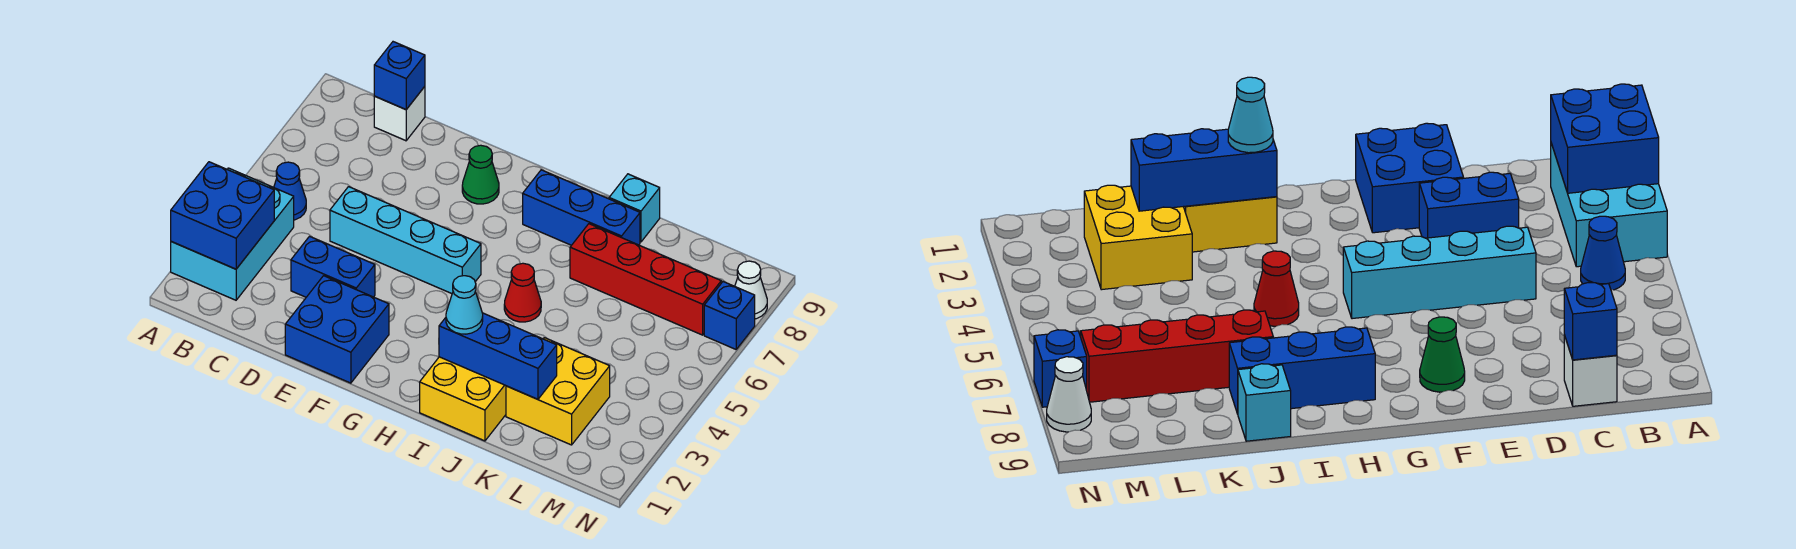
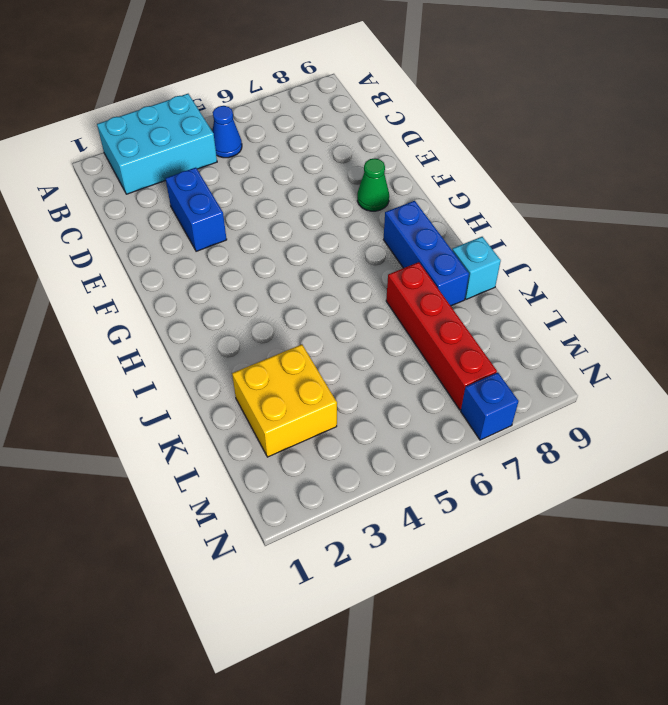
none -> white brick C9 level 1
none -> cyan brick D5:G5 level 1
none -> blue brick E1:F2 level 1

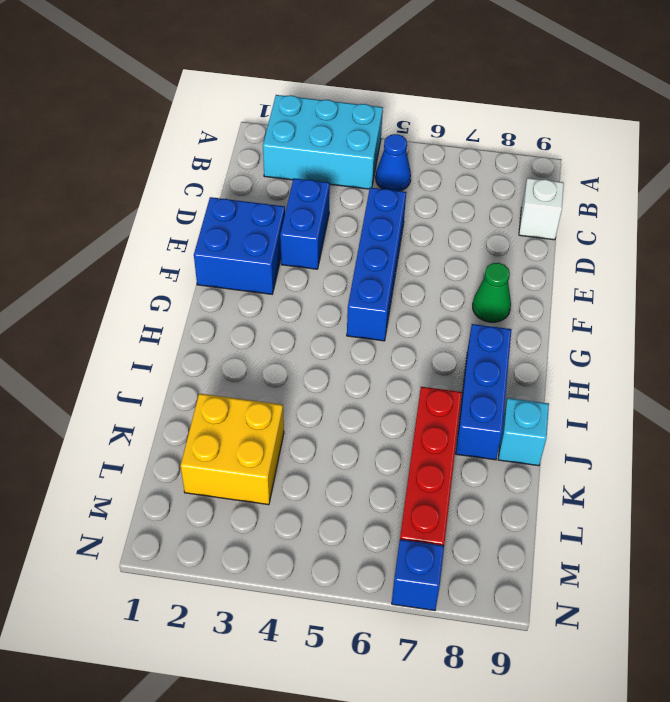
blue brick D5:G5 level 1 -> cyan brick D5:G5 level 1
none -> yellow brick I1:J2 level 1
none -> red cone I5 level 1
none -> white cone N8 level 1

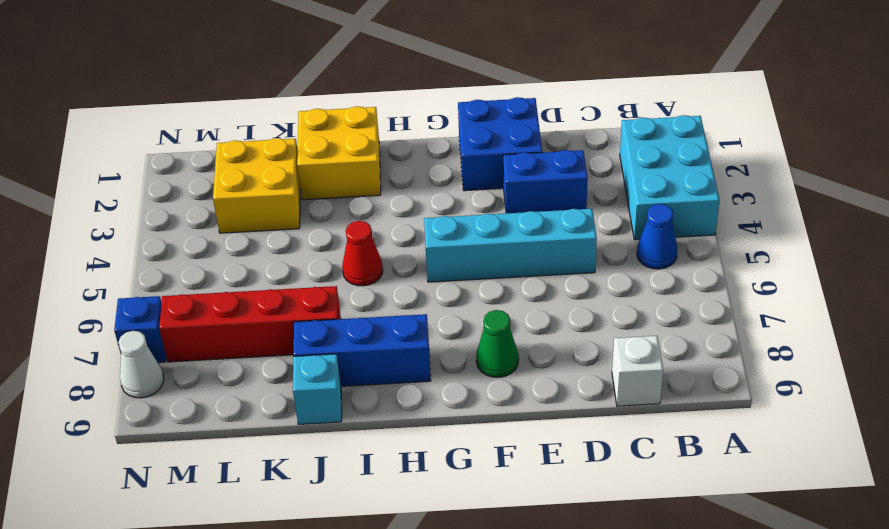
none -> blue brick A2:B3 level 2
none -> blue brick C9 level 2
none -> blue brick I2:K2 level 2

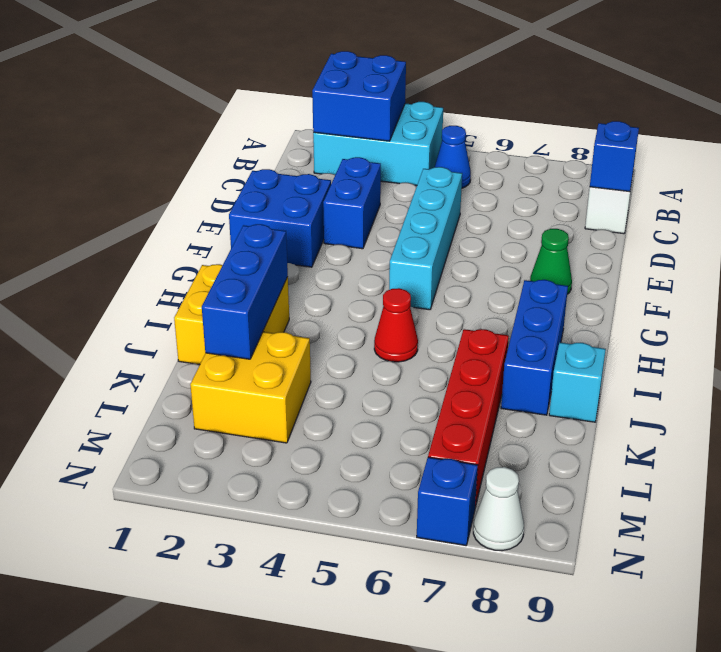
none -> cyan cone I2 level 3

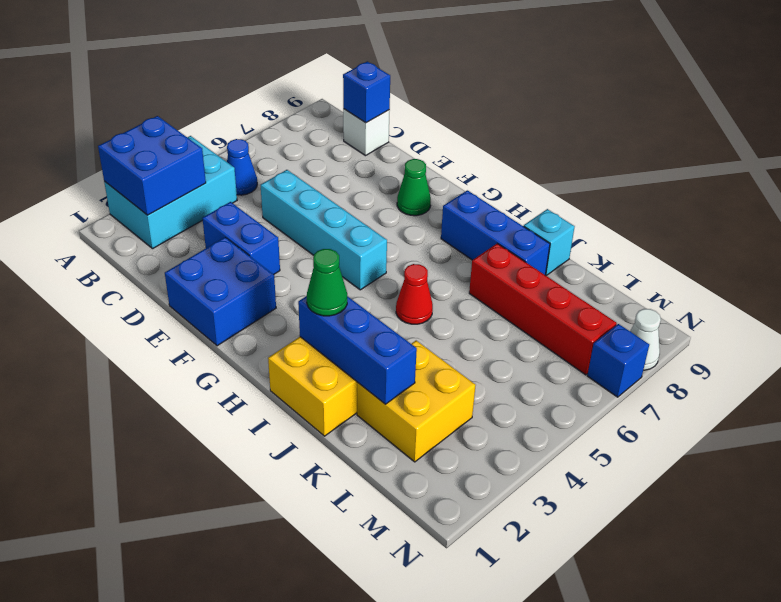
green cone I2 level 3 -> cyan cone I2 level 3

